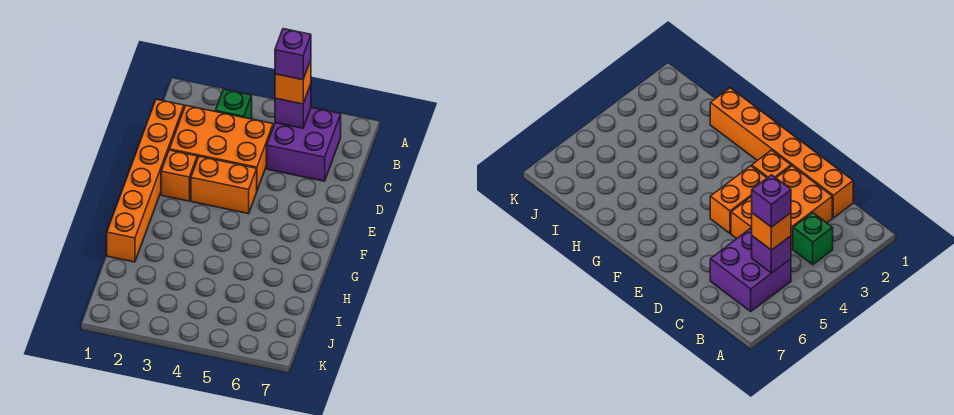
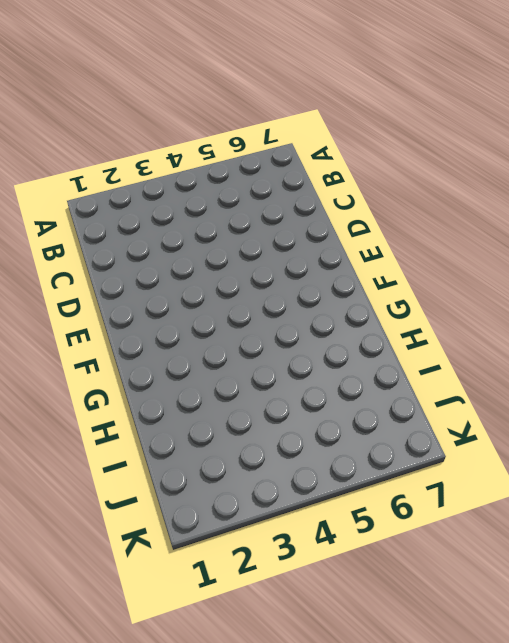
none -> green brick B3 level 1
none -> purple brick B5:C6 level 1

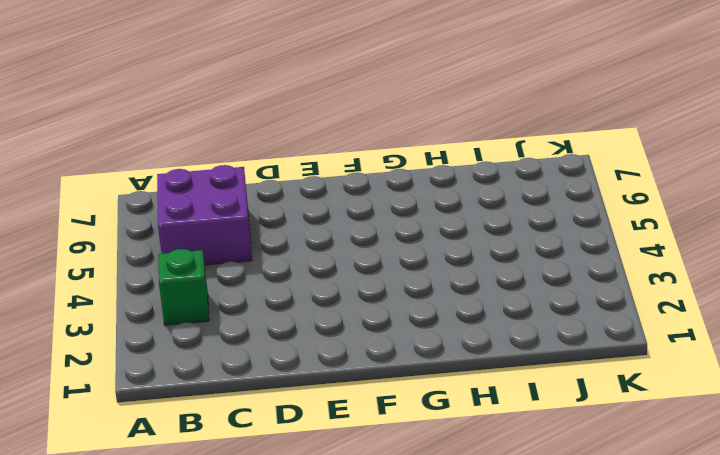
none -> orange brick C1:H1 level 1
none -> orange brick C2:D4 level 1

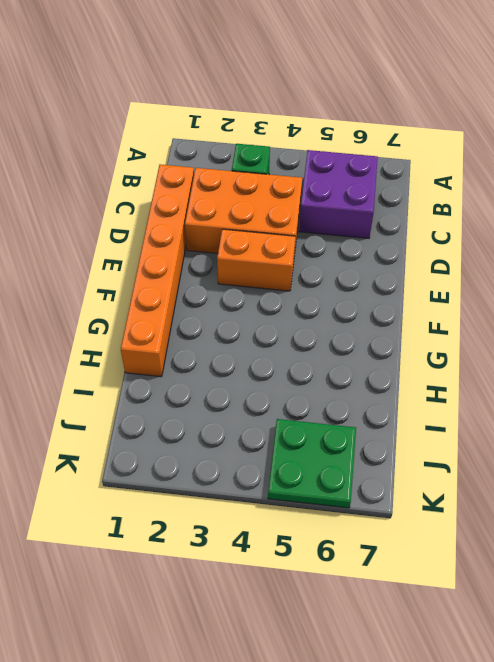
green plate J5:K6 level 1 -> none
none -> orange brick E2 level 1
none -> purple brick B5 level 2

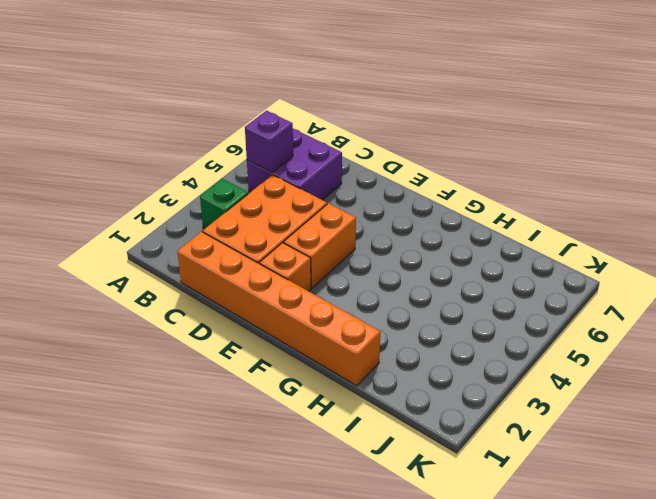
none -> orange brick B5 level 3
none -> purple brick B5 level 4

